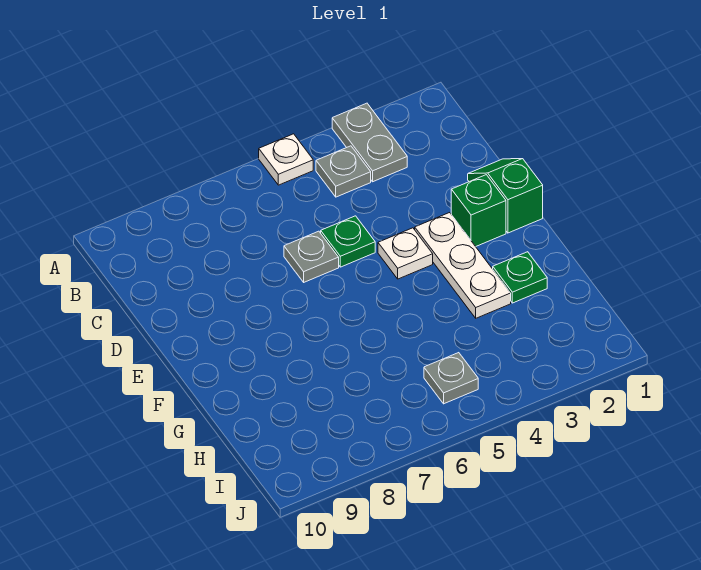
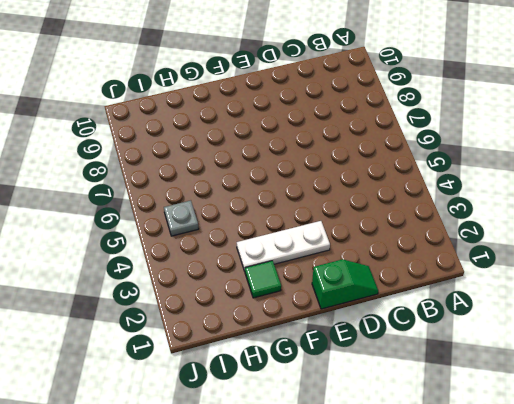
green tile G2 level 1 -> green plate G2 level 1
none -> grey plate A3:B3 level 1
none -> white plate A5 level 1

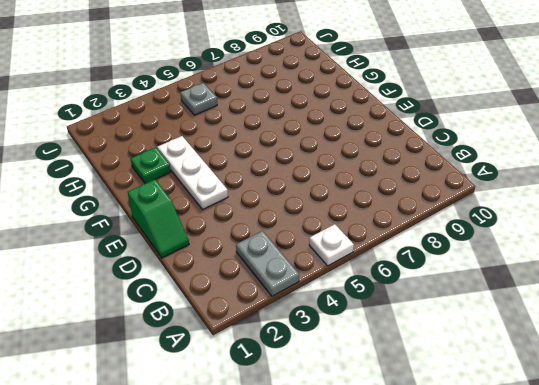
none -> grey plate B4 level 1
none -> green plate D5 level 1

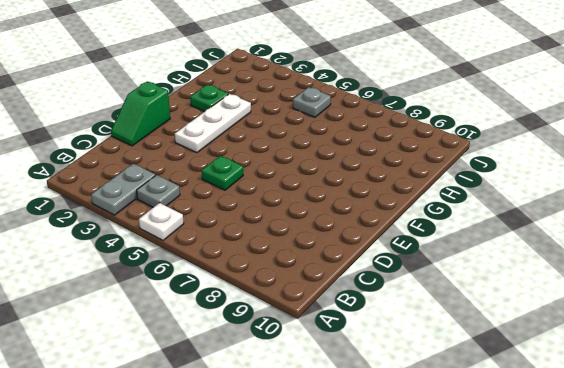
none -> grey plate D6 level 1
none -> green brick E2 level 1

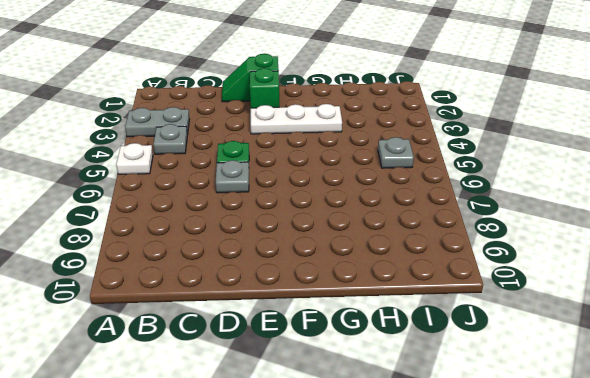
none -> white plate E4 level 1
none -> green plate G2 level 1

